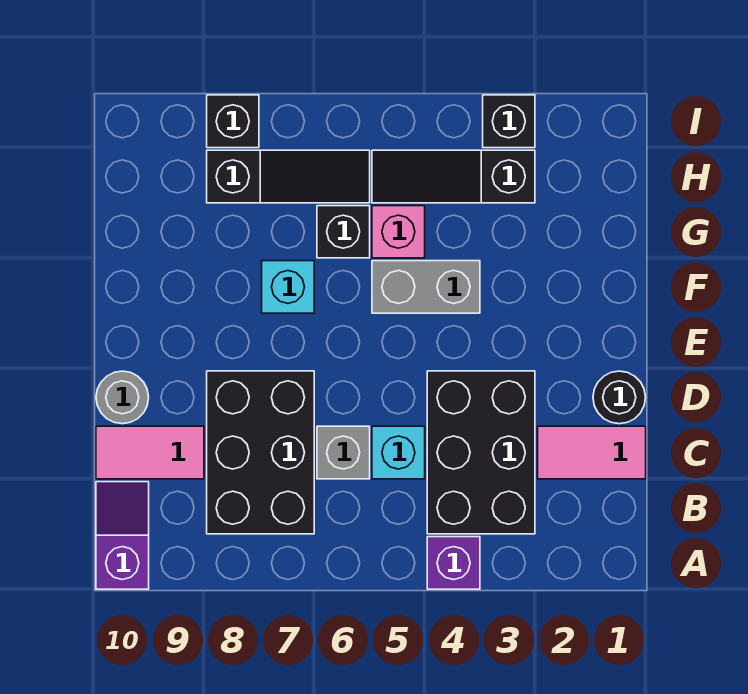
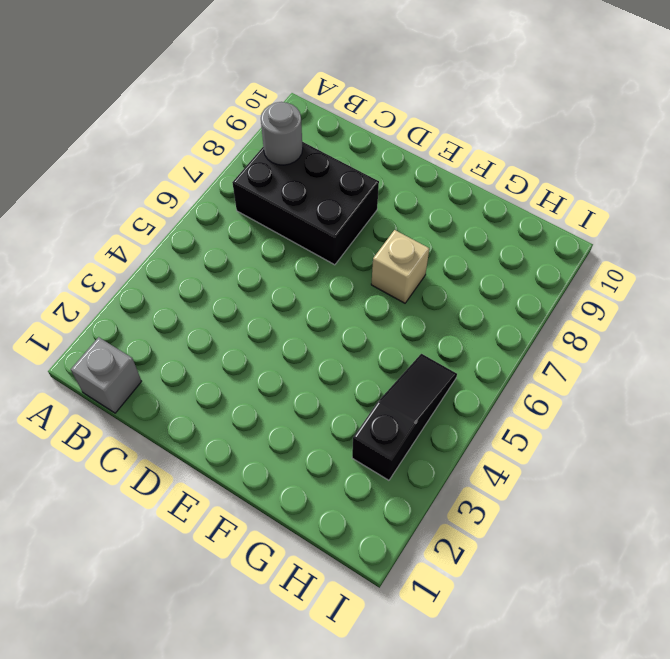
grey brick B1 level 1 -> grey brick C6 level 1
grey round brick B8 level 2 -> grey round brick D10 level 1
tan brick F7 level 1 -> cyan brick F7 level 1
none -> purple brick A4 level 1
none -> purple slope A10:B10 level 1 top A
none -> black brick B3:D4 level 1

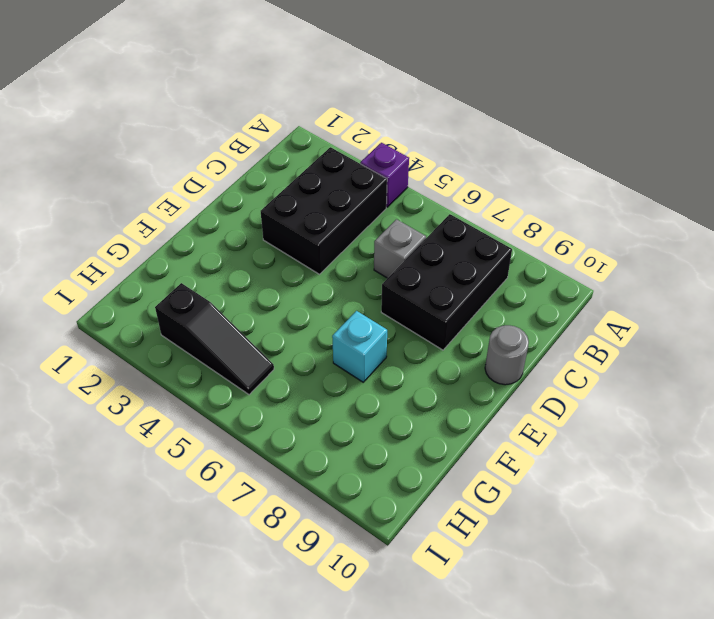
none -> purple slope A10:B10 level 1 top A
none -> pink tile C1:C2 level 1
none -> cyan brick C5 level 1

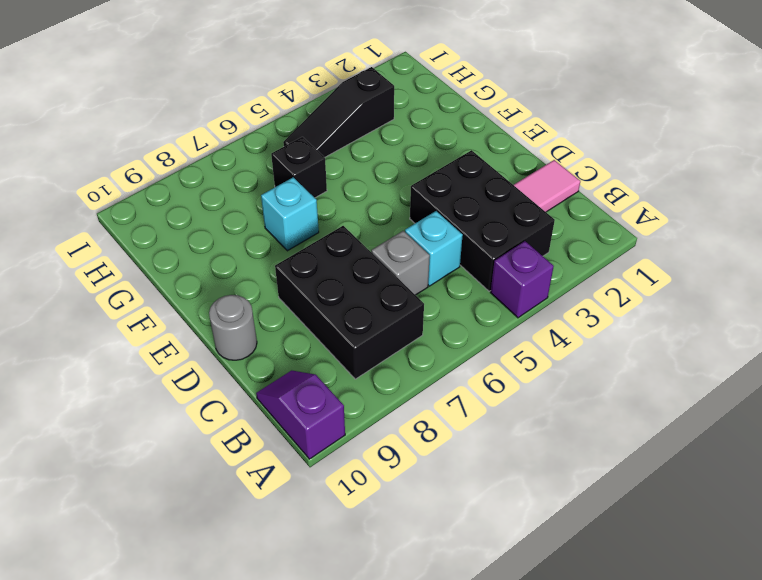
none -> pink tile C9:C10 level 1
none -> black round brick D1 level 1
none -> grey brick F4:F5 level 1

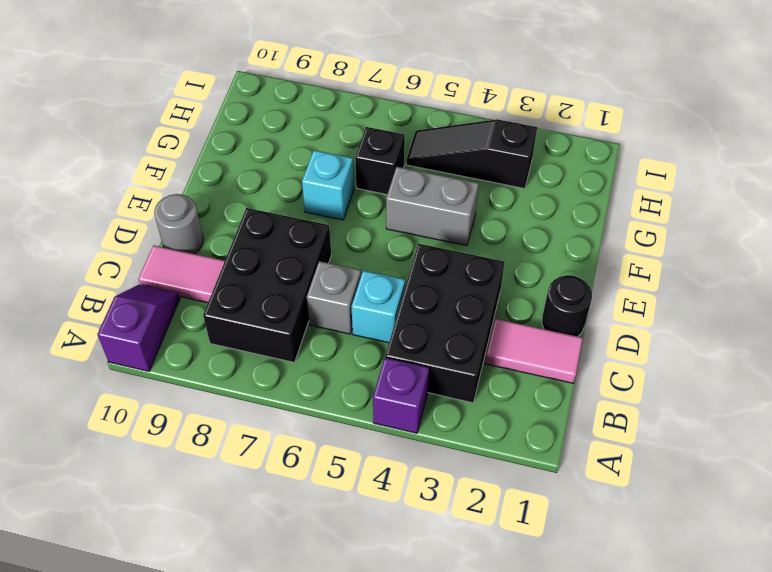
none -> pink brick G5 level 1
none -> black slope H6:H8 level 1 top 8
none -> black brick I3 level 1

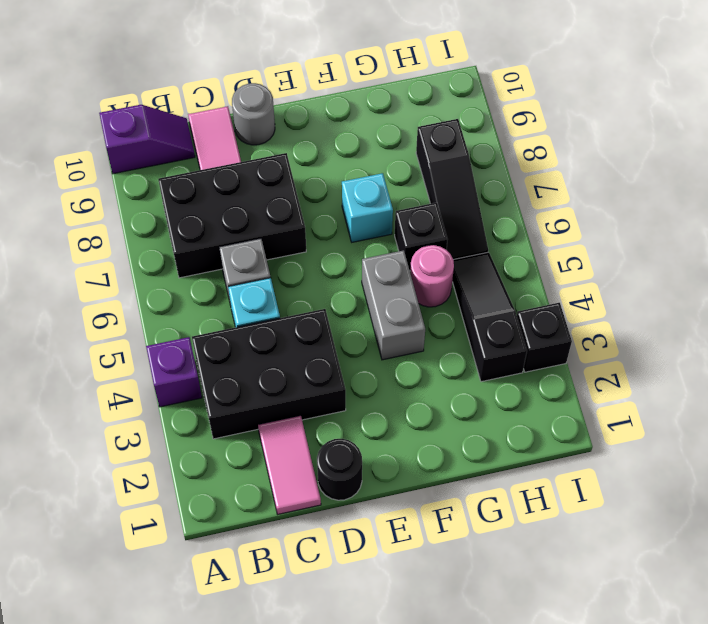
pink round brick G5 level 1 -> pink brick G5 level 1
none -> black brick I8 level 1

